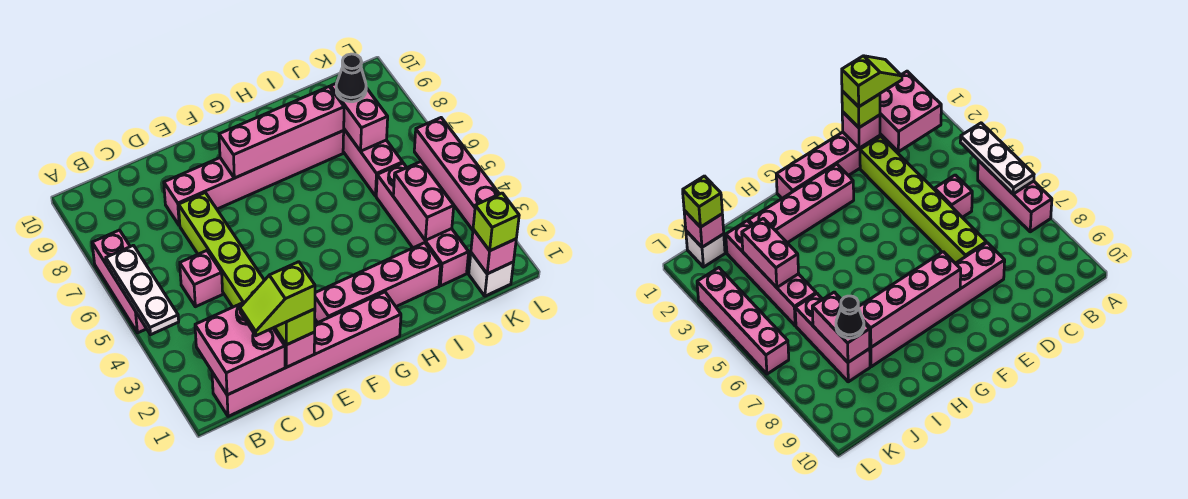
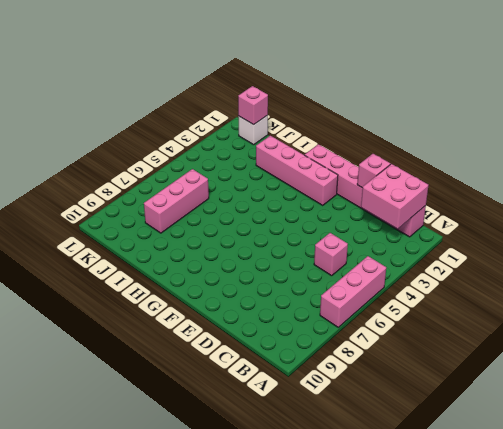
none -> lime brick D2:D7 level 1
none -> pink brick D8:I8 level 1
none -> pink brick J2:J5 level 1

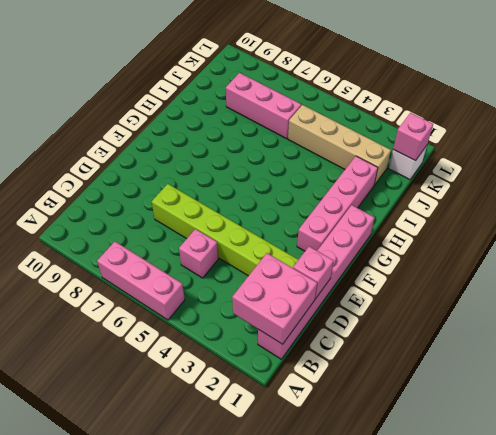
tan brick J2:J5 level 1 -> pink brick J2:J5 level 1
none -> pink brick D8:I8 level 1
none -> pink brick L3:L6 level 1
none -> white plate A4:A6 level 2

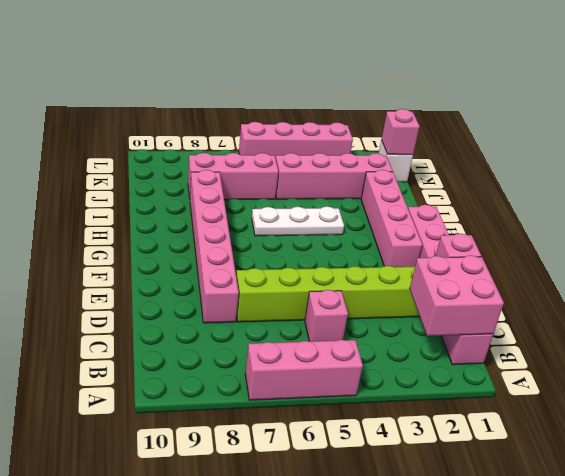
white plate H4:H6 level 1 -> white plate A4:A6 level 2
none -> pink brick F8:I8 level 2
none -> pink brick J3:J4 level 2
none -> pink brick J7:J8 level 2

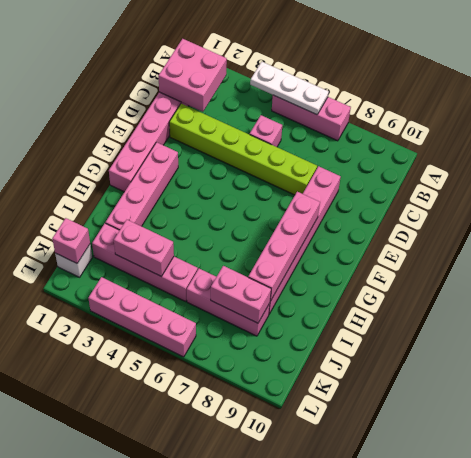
none -> pink brick D1 level 2
none -> lime brick D1 level 3
none -> black cone J8 level 3

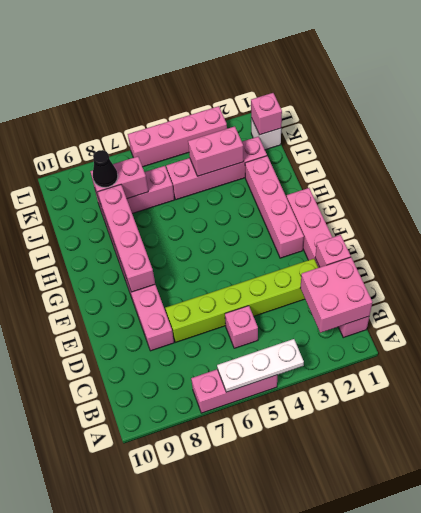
none -> lime brick D1 level 3
none -> lime brick K1 level 3
none -> lime slope C1:D1 level 4 top D

